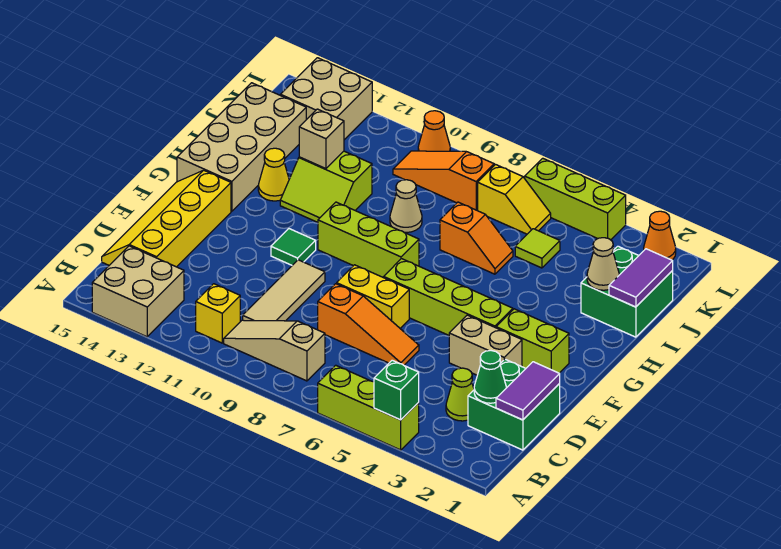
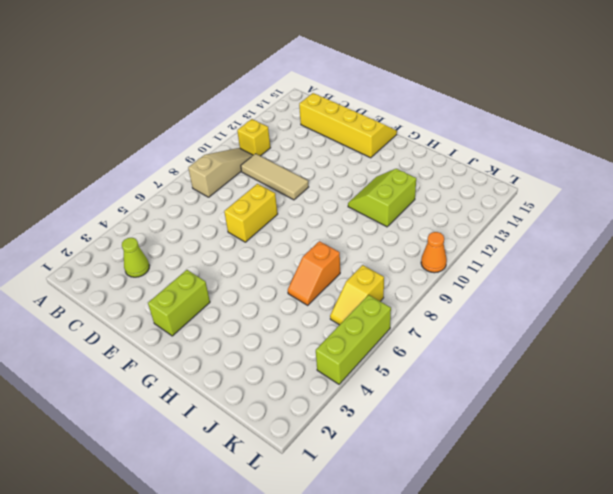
none -> lime brick A4:A6 level 1
none -> tan brick A13:B14 level 1
none -> green brick C1:D2 level 1
none -> orange slope D6:D8 level 1 top 8

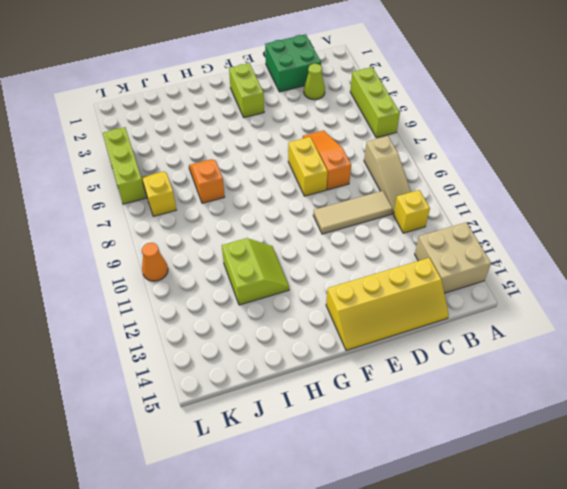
none -> tan brick E3:E4 level 1
none -> lime brick F4:F7 level 1
none -> green tile F11 level 1
none -> lime brick G8:G10 level 1

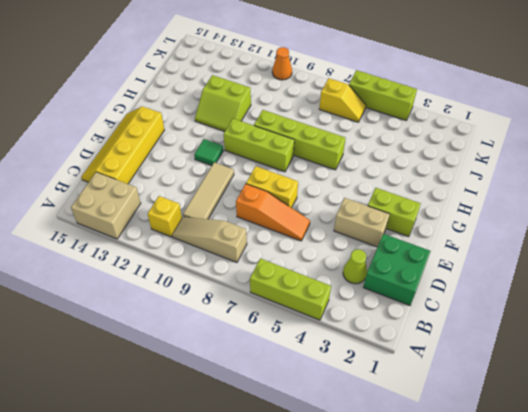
lime brick H6:H9 level 1 -> lime brick F4:F7 level 1
none -> tan brick G14:J15 level 1
none -> yellow cone H13 level 1
none -> green brick I1:J2 level 1
none -> orange slope I6:I7 level 1 top 7

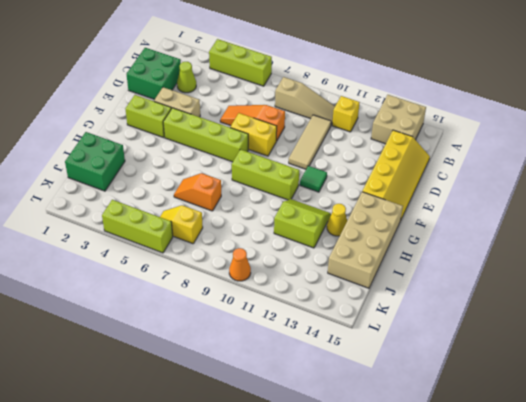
none -> tan cone I9 level 1
none -> lime tile J5 level 1
none -> orange slope K8:K10 level 1 top 8
none -> tan brick K13:L14 level 1

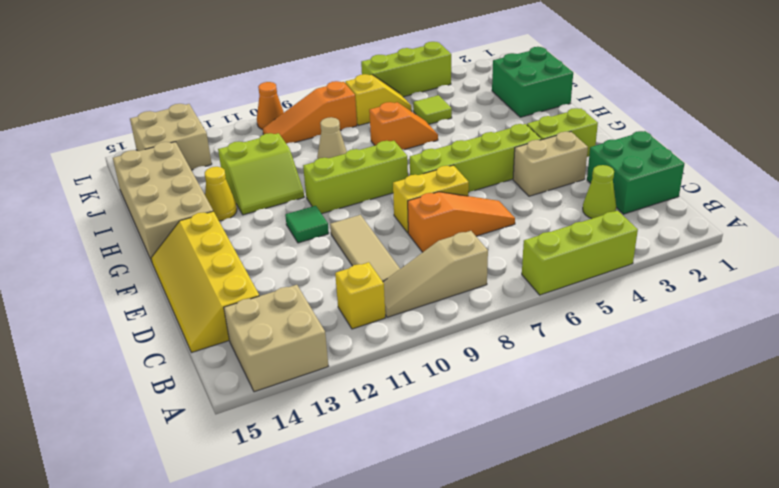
none -> orange cone L2 level 1
none -> green brick A4 level 2
none -> purple tile C1:D1 level 2
none -> green cone C2 level 2

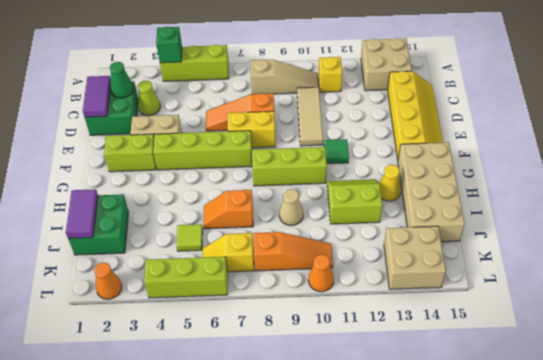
none -> tan cone I2 level 2
none -> tan brick I12 level 2

